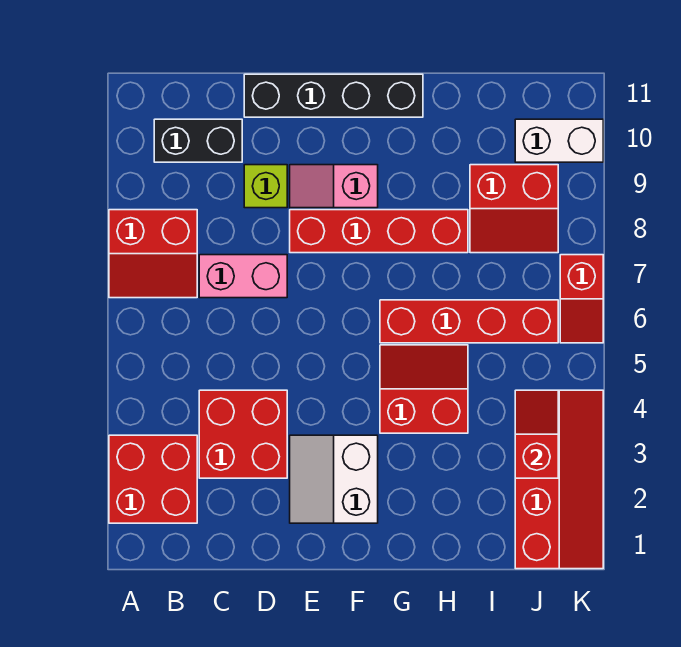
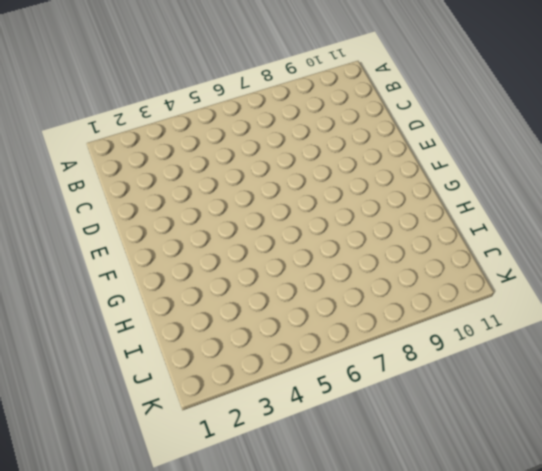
none -> red brick A2:B3 level 1
none -> red slope A7:B8 level 1 top 8
none -> black brick B10:C10 level 1

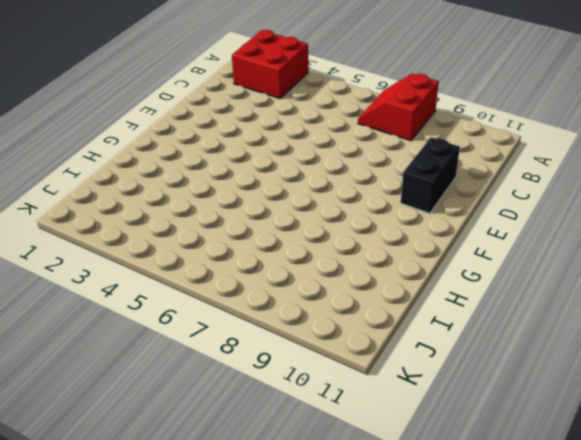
black brick D10:E10 level 1 -> black brick B10:C10 level 1
none -> red brick C3:D4 level 1
none -> pink brick C7:D7 level 1
none -> lime brick D9 level 1

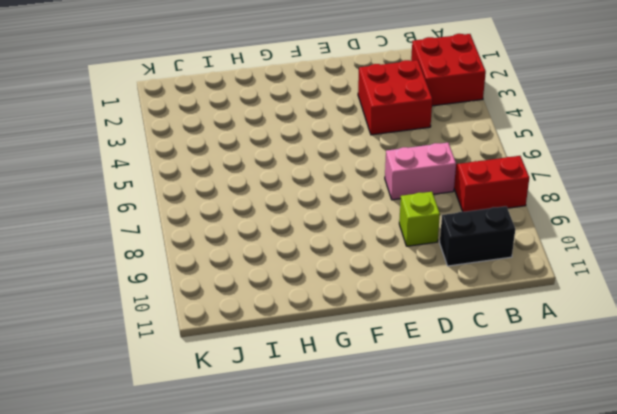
none -> black brick D11:G11 level 1
none -> white slope E2:F3 level 1 top F
none -> red brick E8:H8 level 1

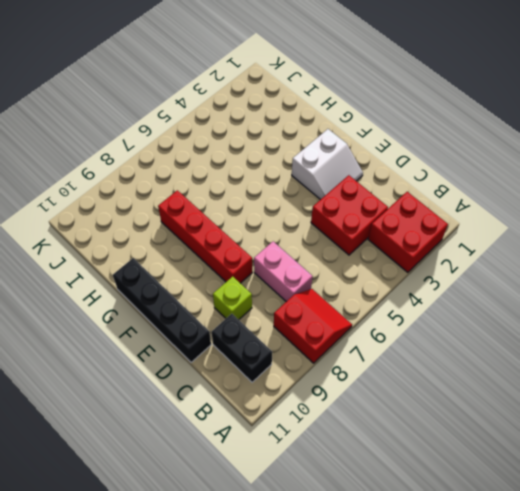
none -> pink slope E9:F9 level 1 top F
none -> red slope G4:H5 level 1 top 4
none -> red brick G6:J6 level 1

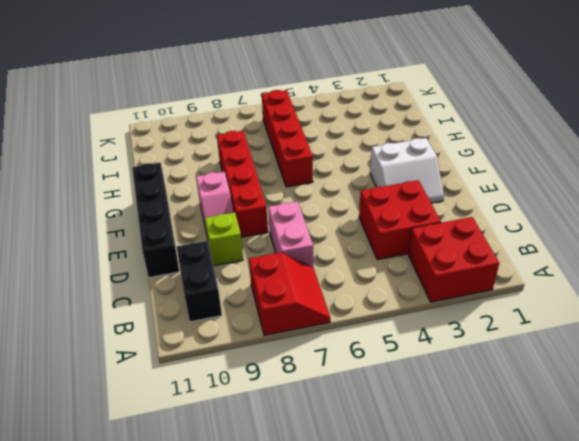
none -> red slope G4:H5 level 1 top 4
none -> red slope I8:J9 level 1 top 9
none -> red slope J1:K4 level 1 top J

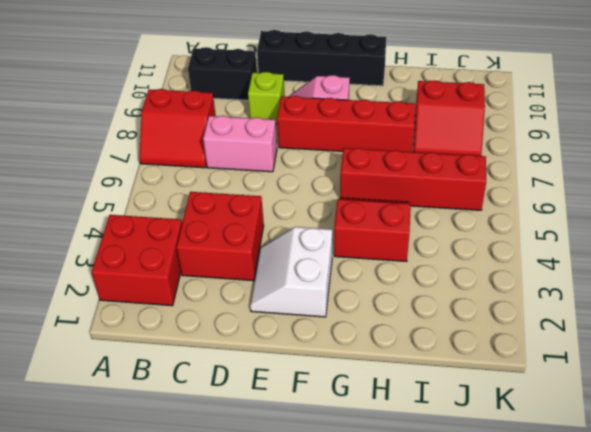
none -> red slope J1:K4 level 1 top J
none -> white brick J10:K10 level 1
none -> red slope K6:K7 level 1 top 7

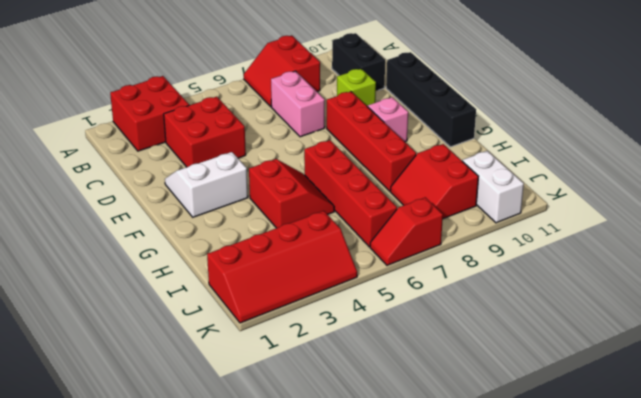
none -> red slope J3:J4 level 2 top 3

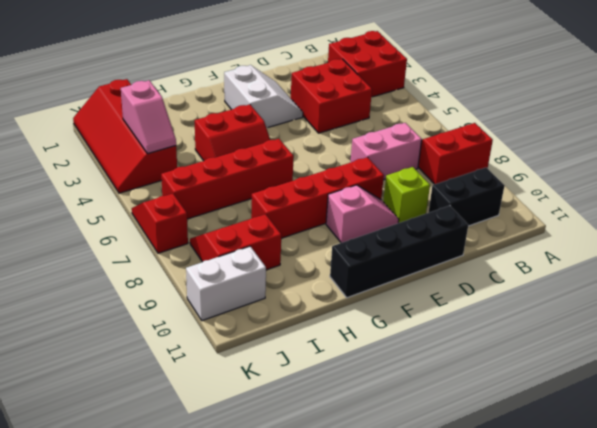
pink slope J3:J4 level 2 top 3 -> red slope J3:J4 level 2 top 3

